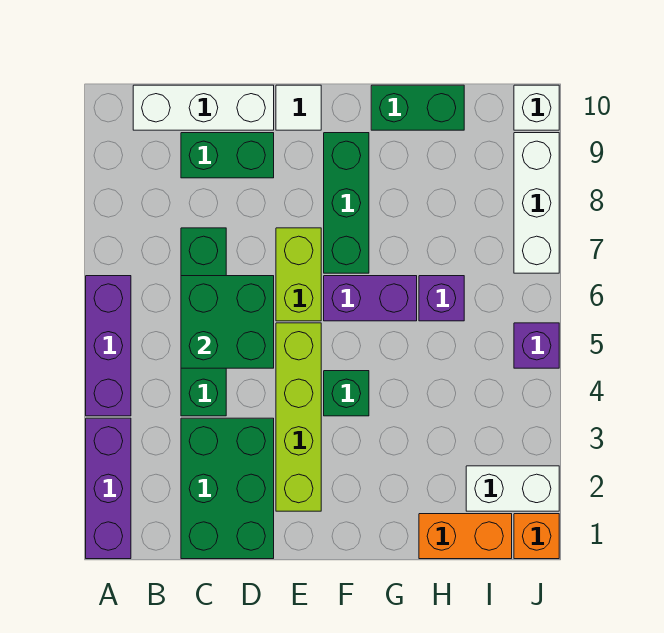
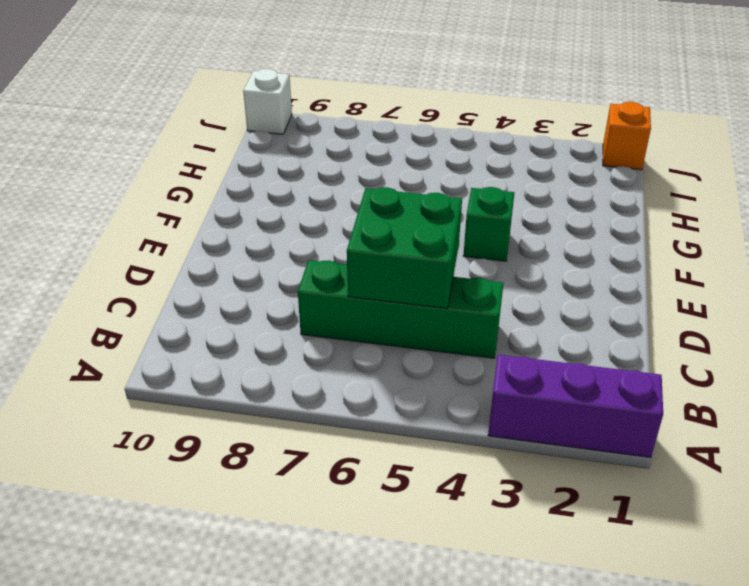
none -> purple brick A4:A6 level 1
none -> white brick B10:D10 level 1
none -> green brick C1:D3 level 1

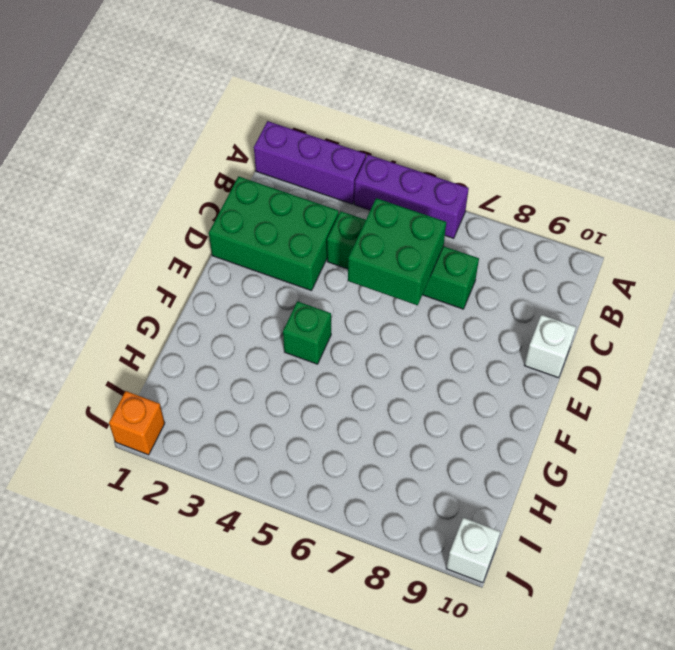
white brick D10 level 1 -> white brick B10:D10 level 1
none -> green brick C9:D9 level 1
none -> lime brick E2:E5 level 1
none -> lime brick E6:E7 level 1

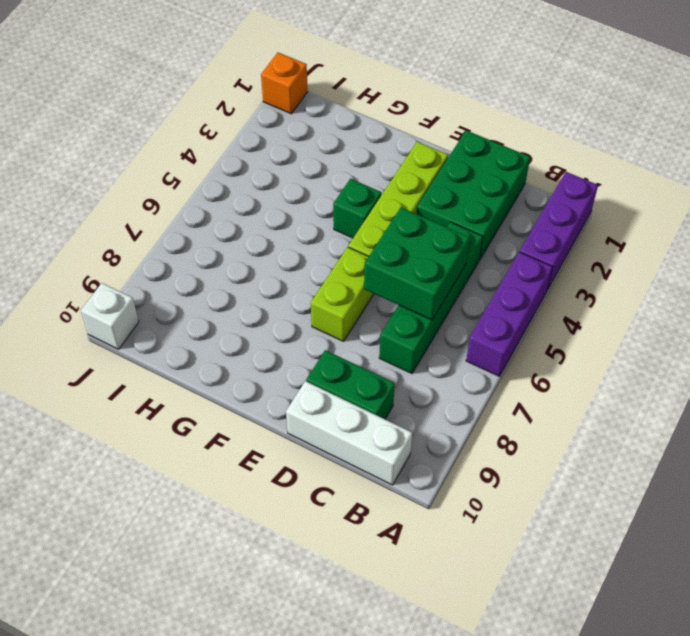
none -> white tile E10 level 1
none -> purple brick F6:G6 level 1
none -> green brick F7:F9 level 1

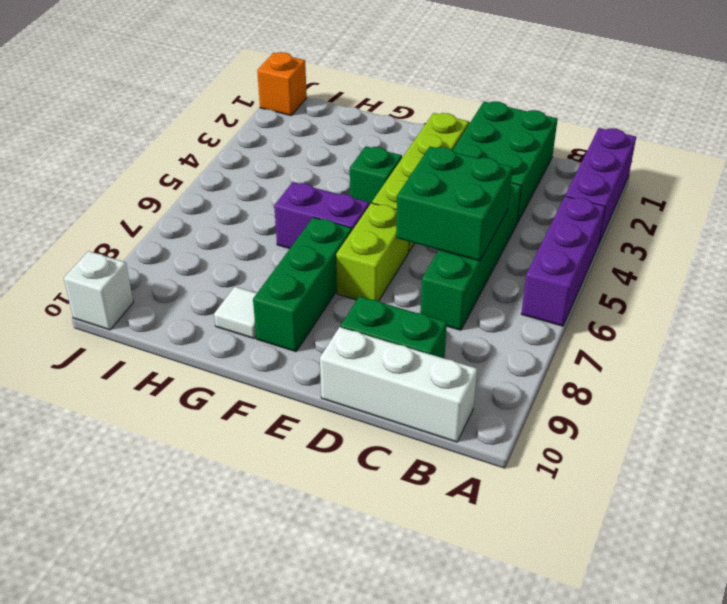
white tile G9 level 1 -> white tile E10 level 1
none -> green brick G10:H10 level 1
none -> orange brick H1:I1 level 1
none -> purple brick H6 level 1

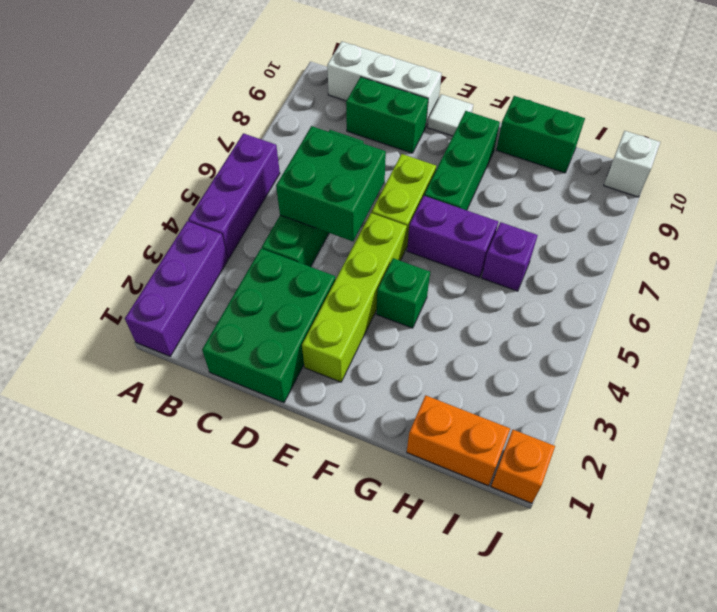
none -> white brick I2:J2 level 1
none -> purple brick J5 level 1
none -> white brick J7:J9 level 1

